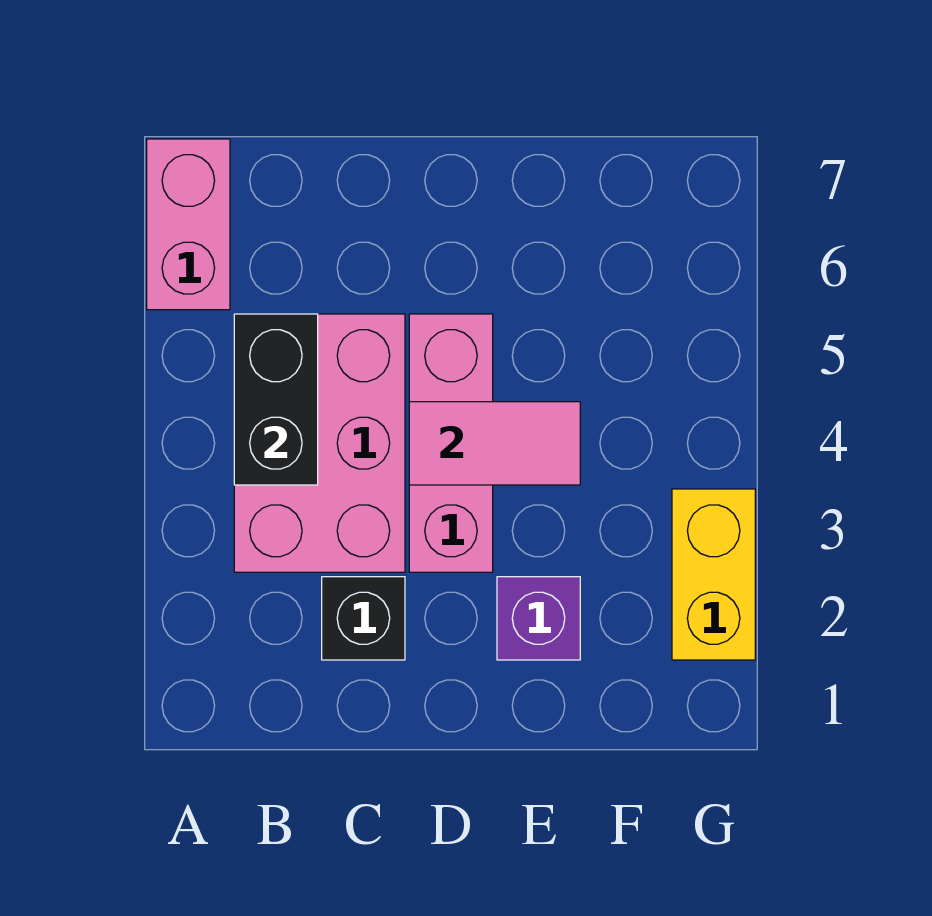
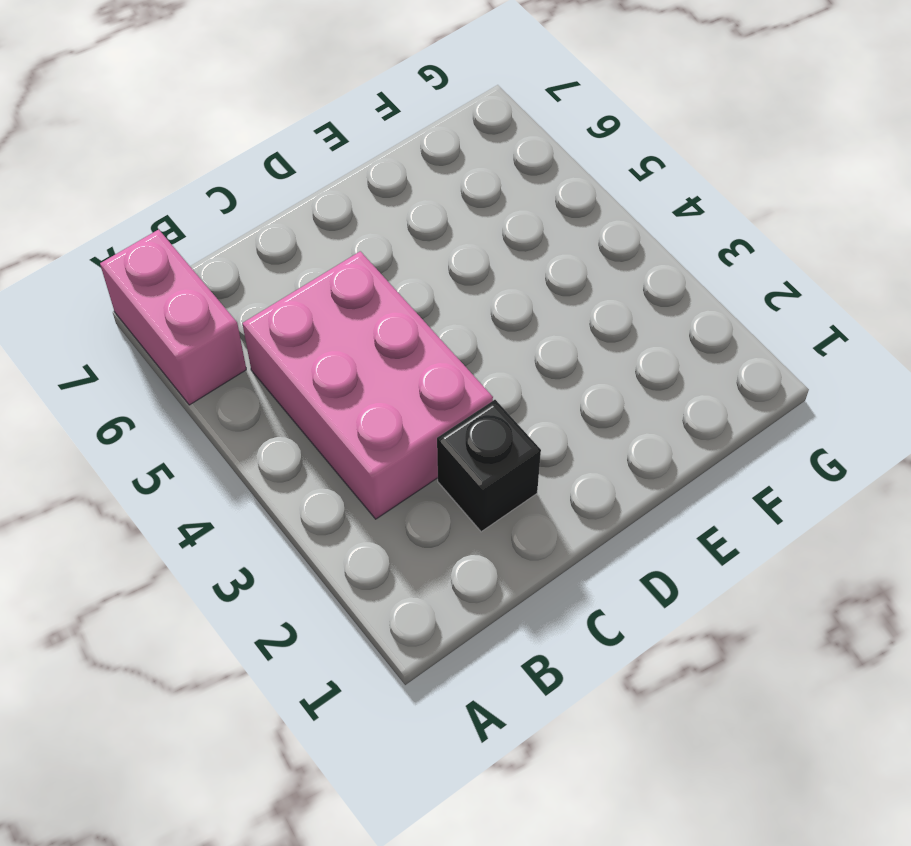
none -> pink brick D3:D5 level 1
none -> purple brick E2 level 1

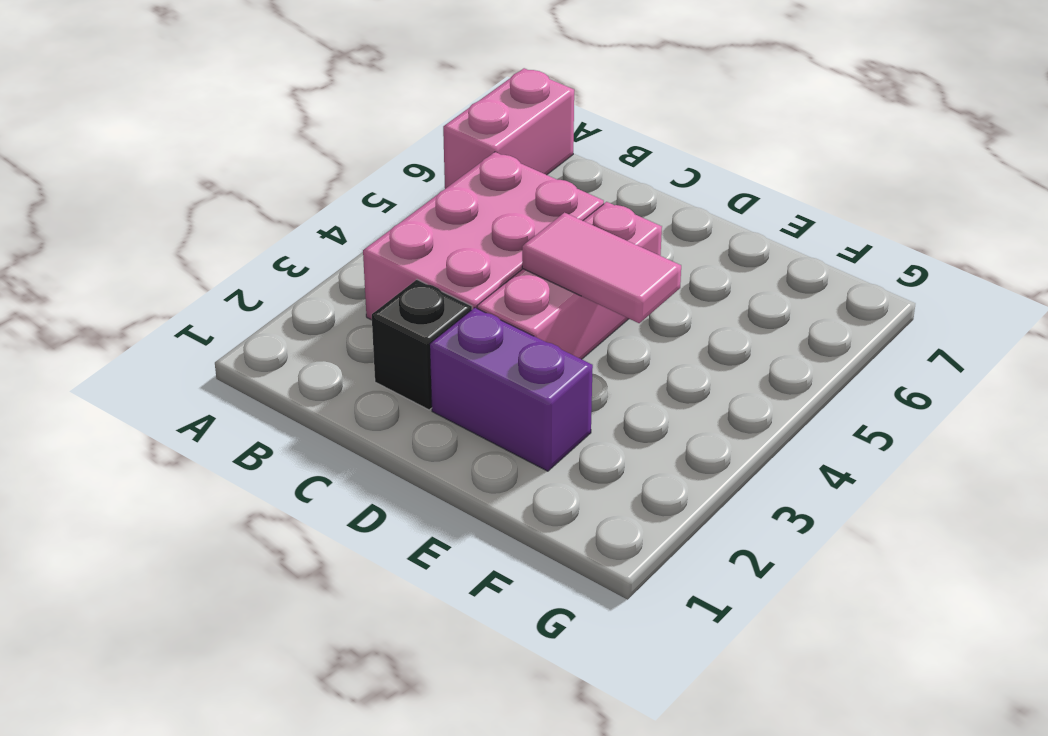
purple brick D2:E2 level 1 -> purple brick E2 level 1
none -> yellow brick G2:G3 level 1
none -> black brick B4:B5 level 2

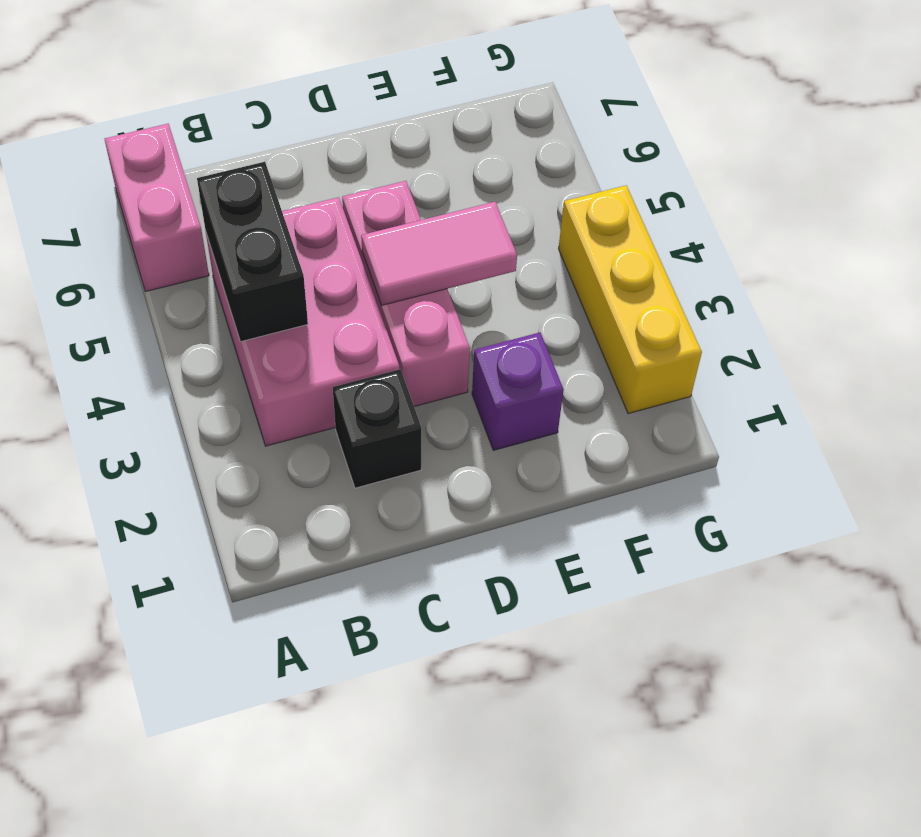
yellow brick G2:G4 level 1 -> yellow brick G2:G3 level 1

